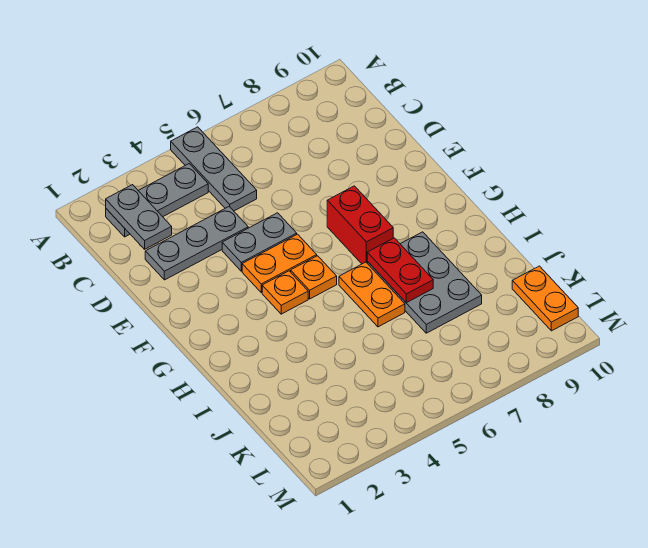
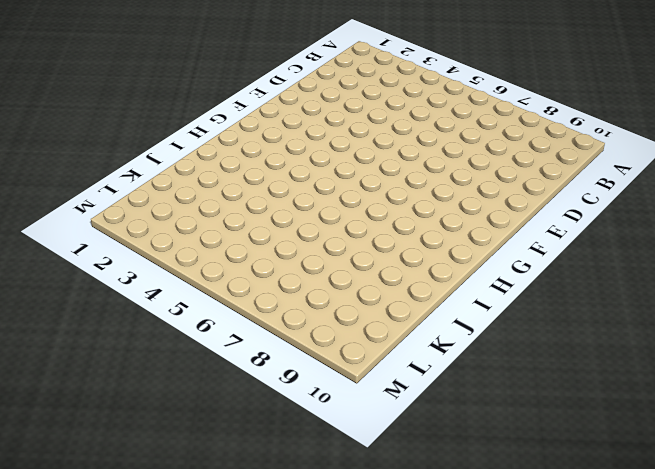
none -> grey plate A5:C5 level 1
none -> grey plate B2:B4 level 1
none -> grey plate D2:D4 level 1

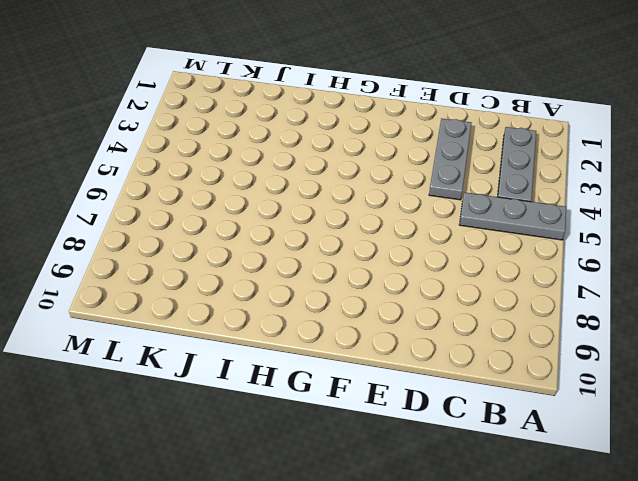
none -> grey plate E4:E5 level 1
none -> orange plate F4:F5 level 1
none -> red brick F7:G7 level 1

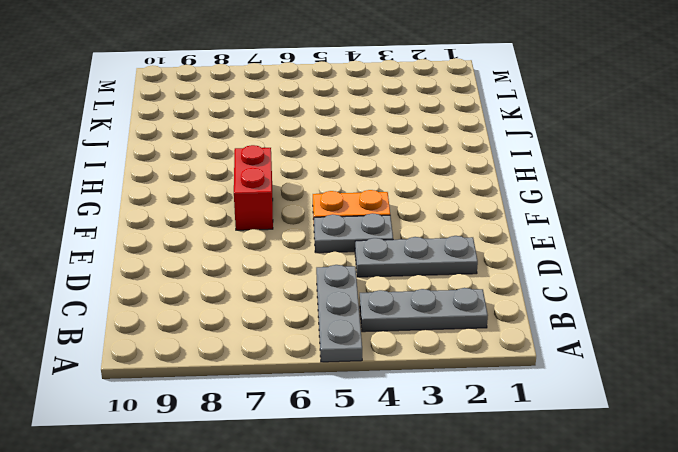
none -> orange plate G4 level 1
none -> orange plate G5 level 1
none -> orange plate H6:I6 level 1

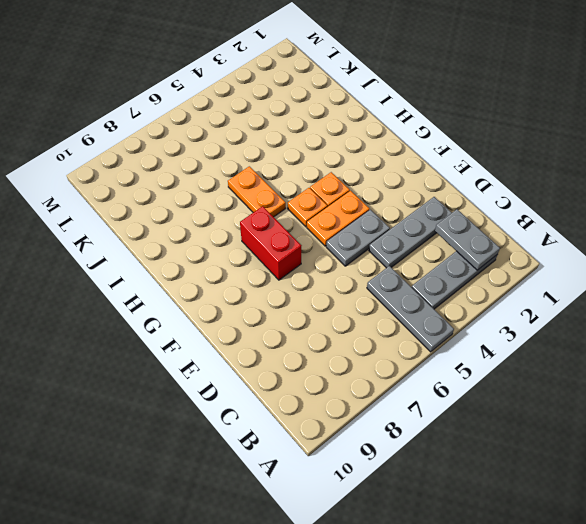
none -> grey plate H7:J8 level 1
none -> orange plate K10:L10 level 1
none -> red plate H7:I7 level 2

